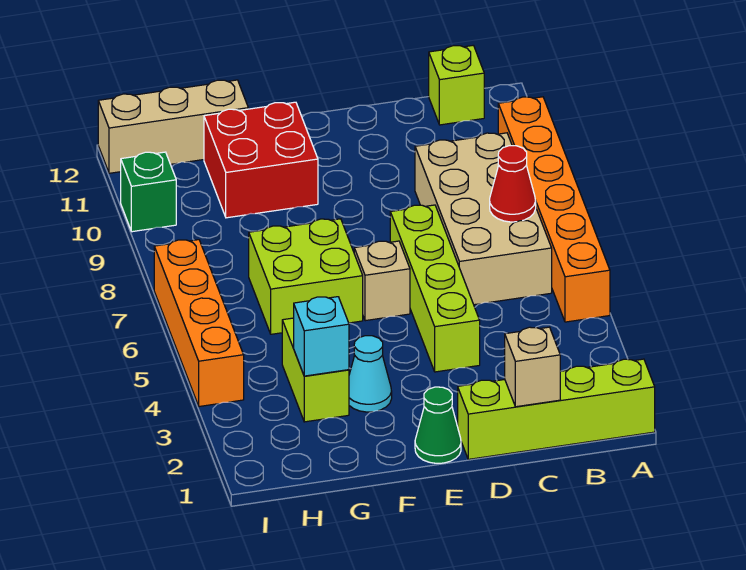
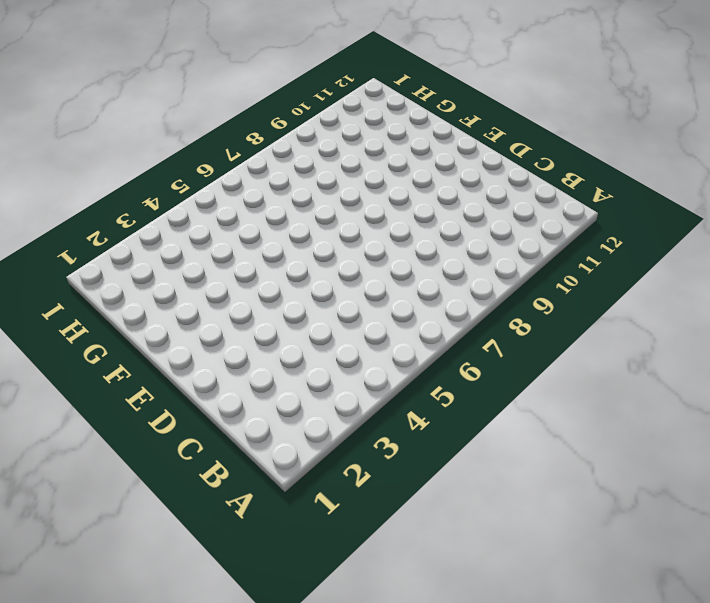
none -> lime brick A1:D1 level 1
none -> orange brick A5:A10 level 1
none -> tan brick B6:C9 level 1

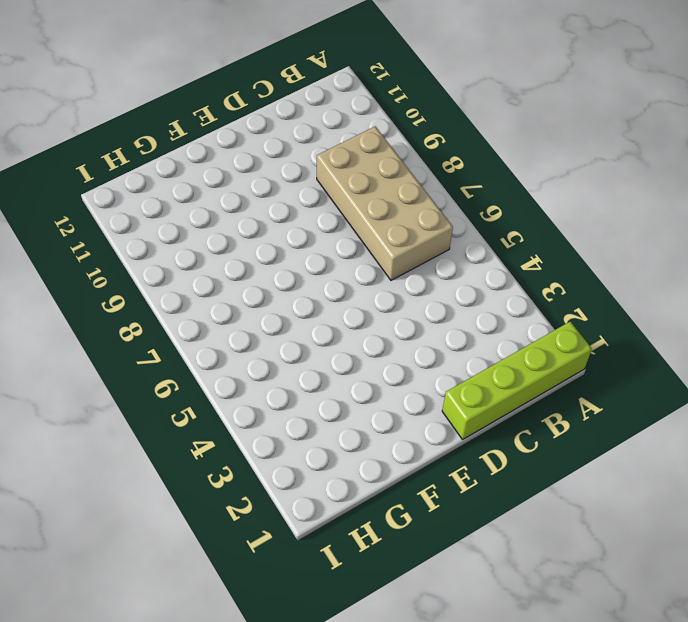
none -> orange brick A5:A10 level 1
none -> lime brick B12 level 1
none -> lime brick D4:D7 level 1

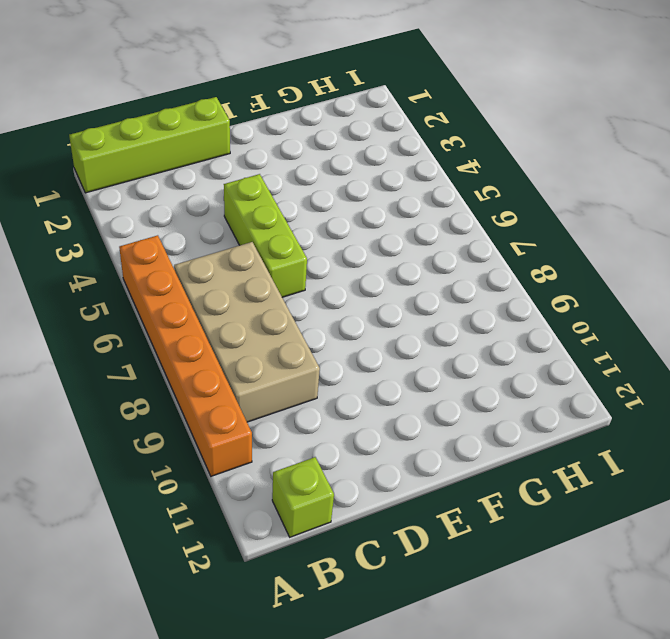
lime brick D4:D6 level 1 -> lime brick D4:D7 level 1
none -> green cone E1 level 1
none -> tan brick E6 level 1
none -> cyan cone F3 level 1

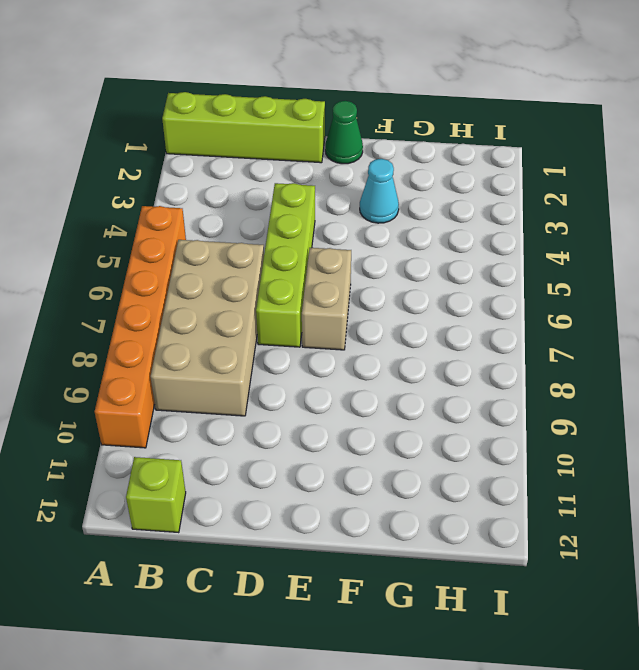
tan brick E6:E7 level 1 -> tan brick E6 level 1
none -> lime brick F6:G7 level 1
none -> red brick F10:G11 level 1
none -> lime brick G3:G4 level 1

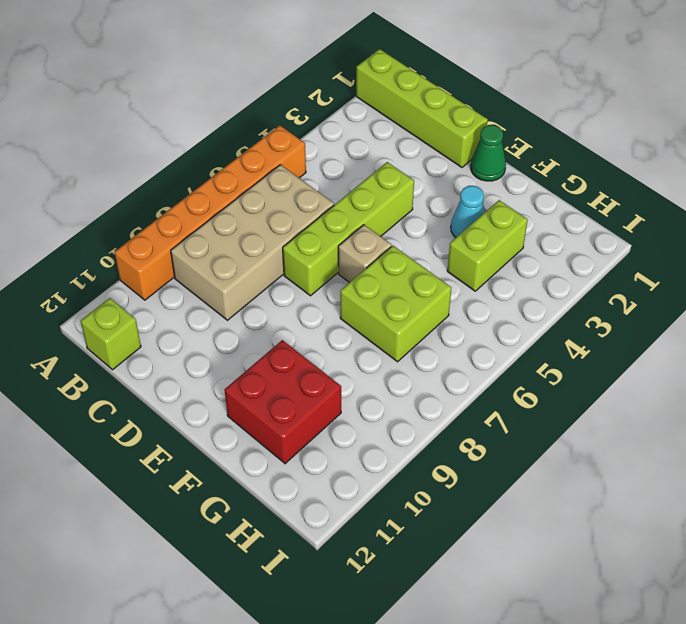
none -> tan brick G12:I12 level 1
none -> orange brick I4:I7 level 1
none -> green brick I10 level 1

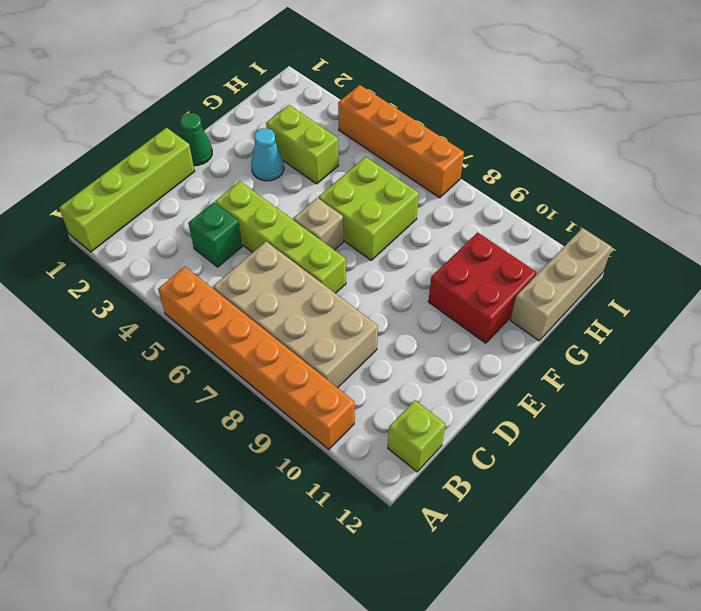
green brick C4 level 1 -> green brick I10 level 1
none -> red cone B7 level 2
none -> tan brick C1 level 2
none -> cyan brick G3 level 2

